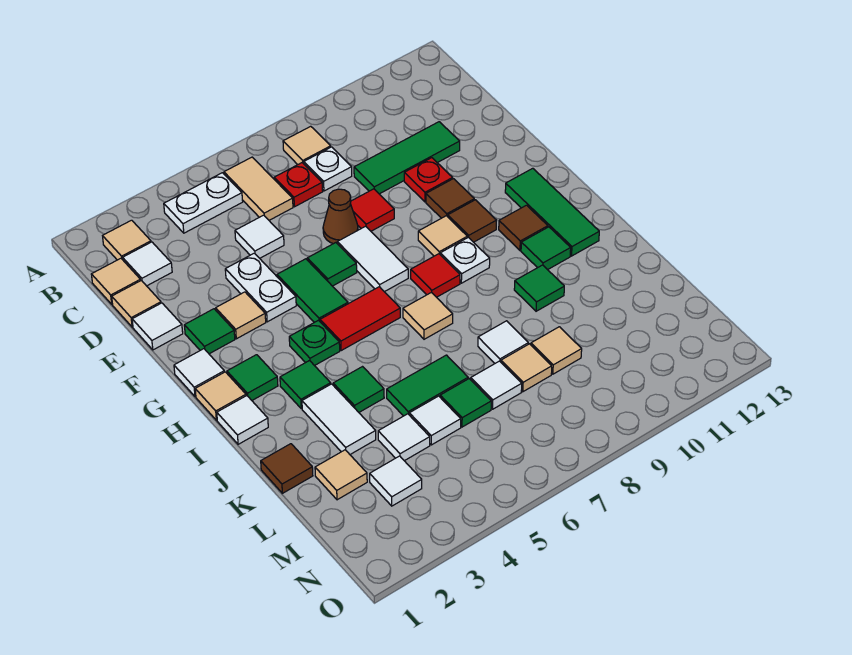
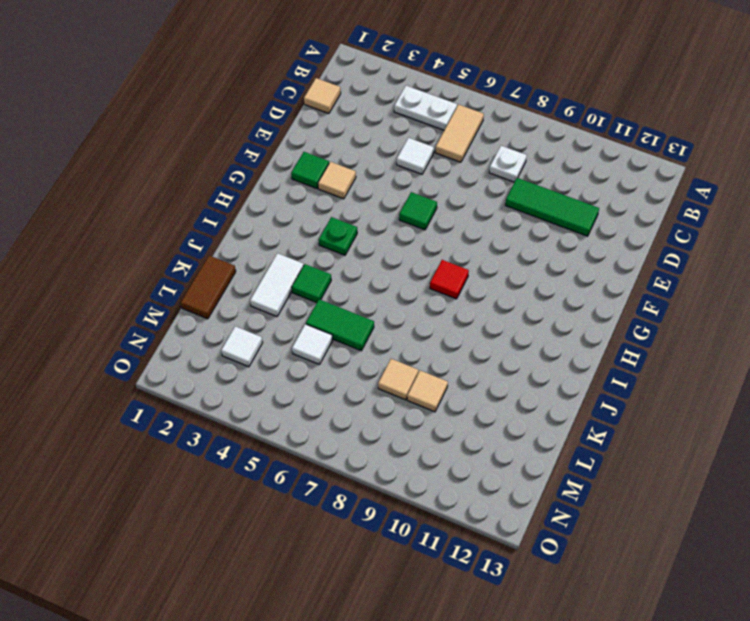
brown tile K1:L1 level 1 -> brown tile K1 level 1
none -> tan tile B2 level 1
none -> tan tile B8 level 1
none -> white tile C2 level 1
none -> red plate C7 level 1

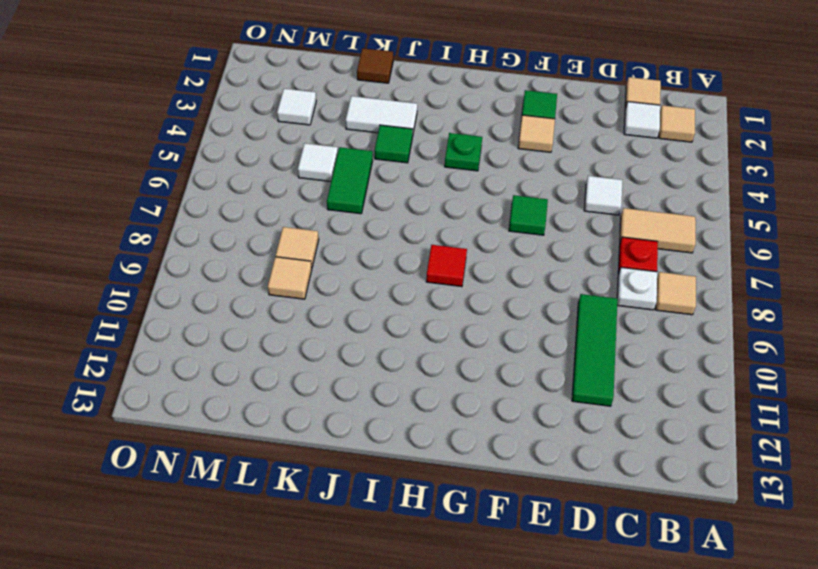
none -> white plate B4:B5 level 1
none -> tan tile D1 level 1
none -> white tile E1 level 1
none -> white plate E4:F4 level 1

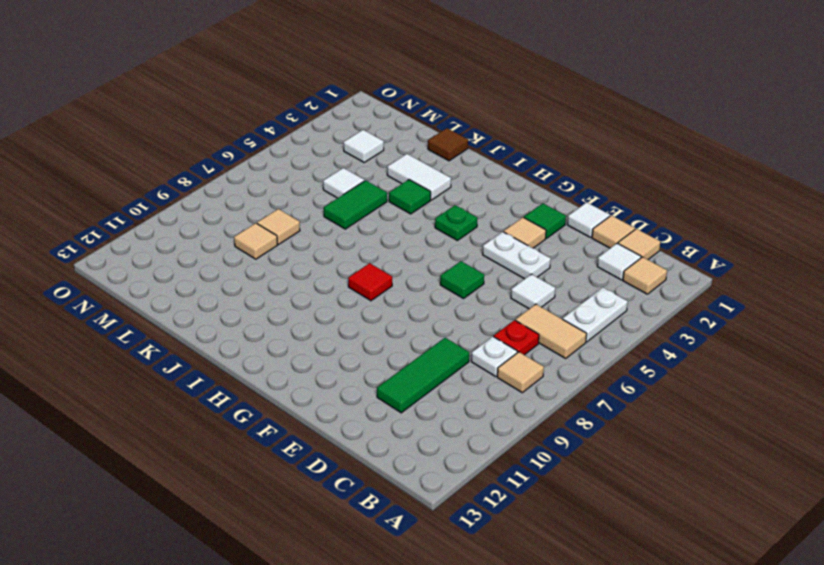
none -> brown cone E7 level 1
none -> red tile E8 level 1
none -> red plate E10 level 1
none -> green tile F5:G5 level 1

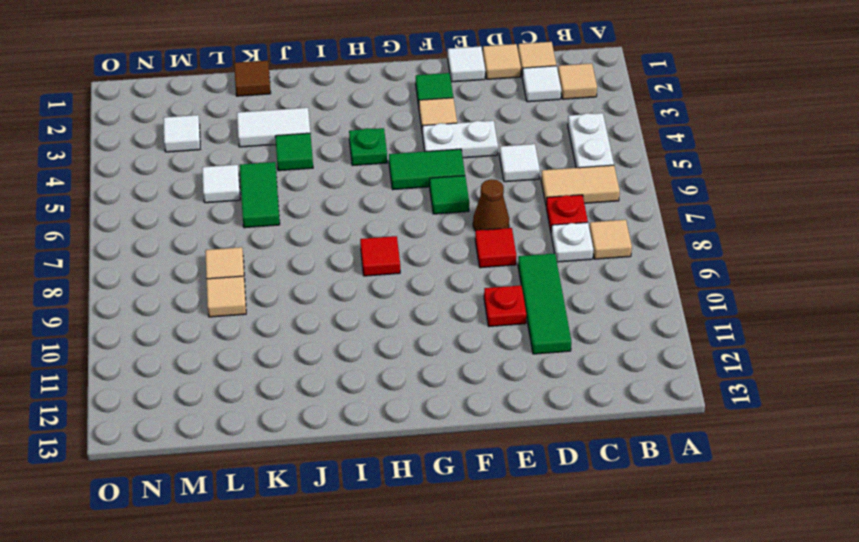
none -> white tile F7:G7 level 1
none -> brown tile F10 level 1
none -> white tile G1 level 1
none -> tan tile G9 level 1

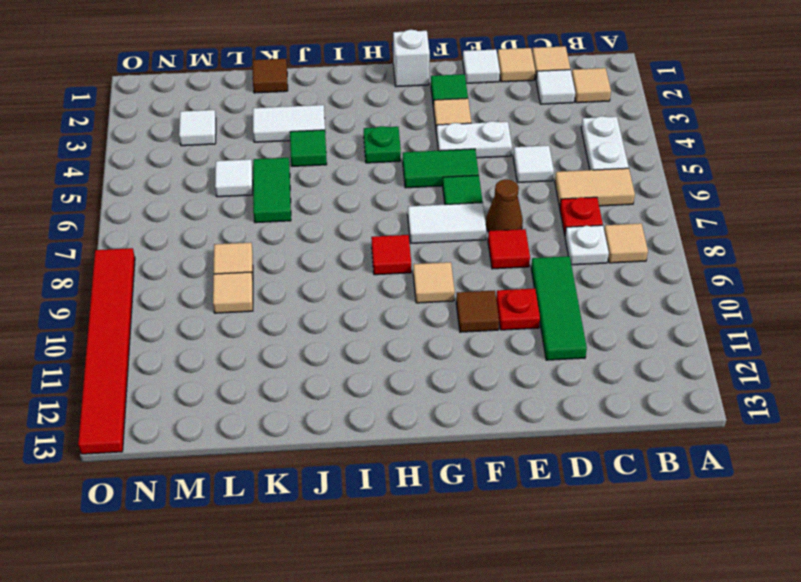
white brick G1 level 1 -> white tile G1 level 1
red tile O8:O13 level 1 -> none
none -> brown tile G10 level 1
none -> green tile G12:I12 level 1
none -> tan tile H1 level 1
none -> green tile H2 level 1

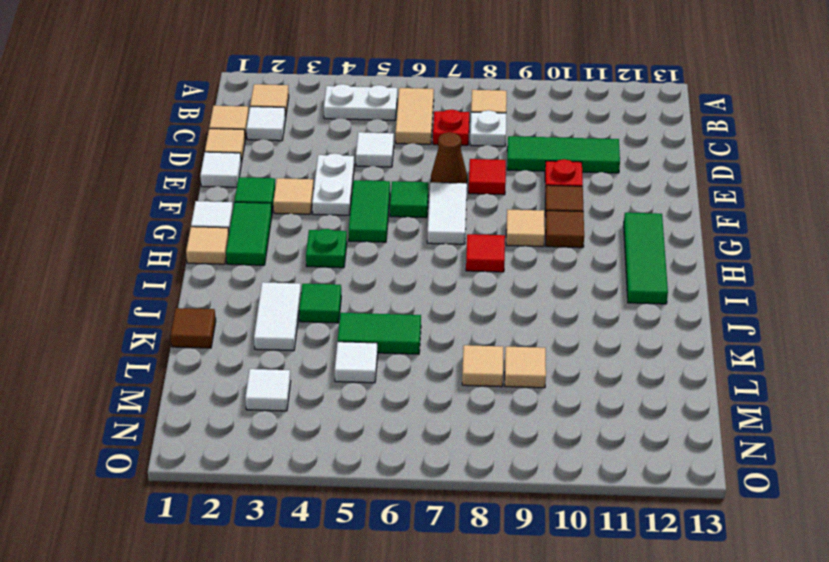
green tile G2:H2 level 1 -> green tile H2 level 1
none -> red tile H5:H6 level 1
none -> white plate H9 level 1
none -> brown tile H11 level 1
none -> white tile I1 level 1

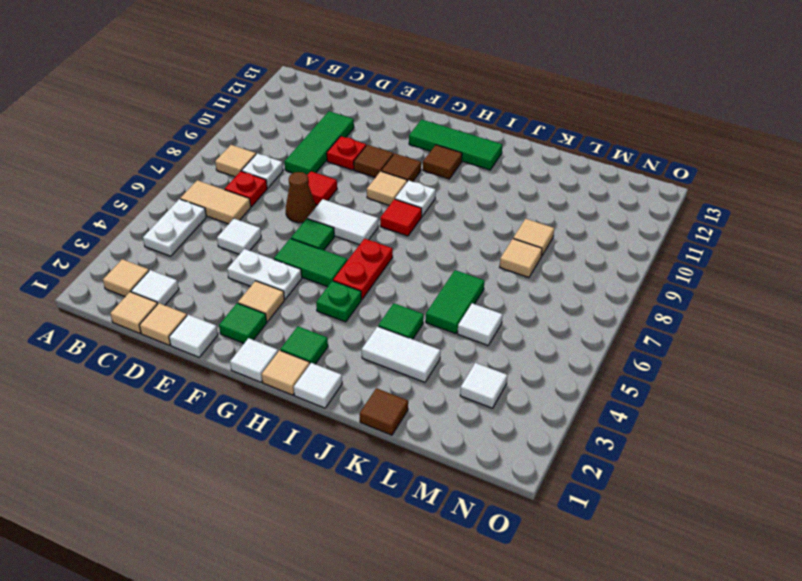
red plate H5:H6 level 1 -> red tile H5:H6 level 1
none -> green tile I3 level 1
none -> tan tile I7 level 1
none -> green tile I11 level 1
none -> green tile J10 level 1

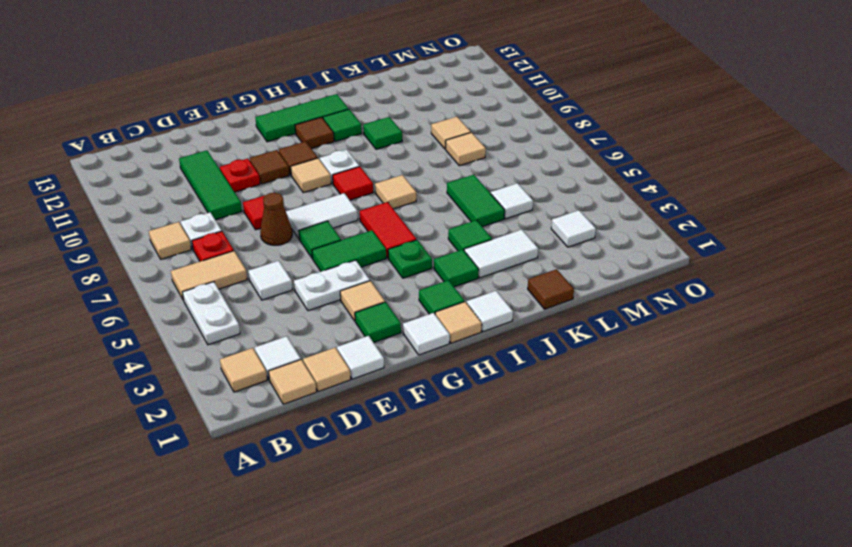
none -> white tile K8 level 1
none -> tan tile L2 level 1
none -> white tile L4 level 1
none -> green tile L6 level 1

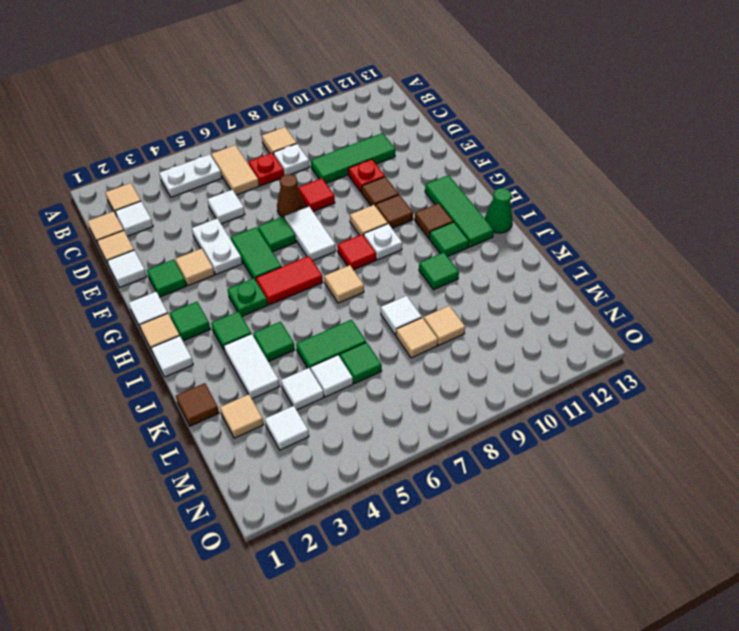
green cone I13 level 1 -> none
none -> white tile L7 level 1

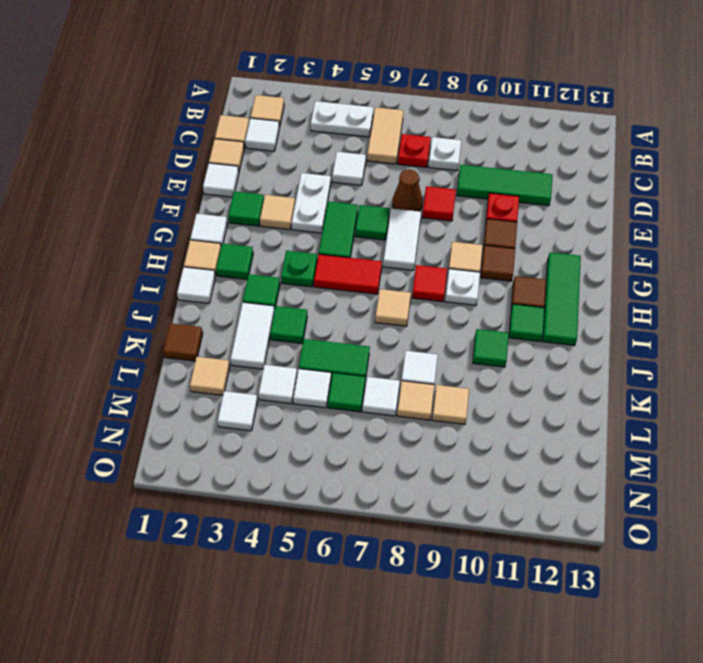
none -> tan tile B8 level 1

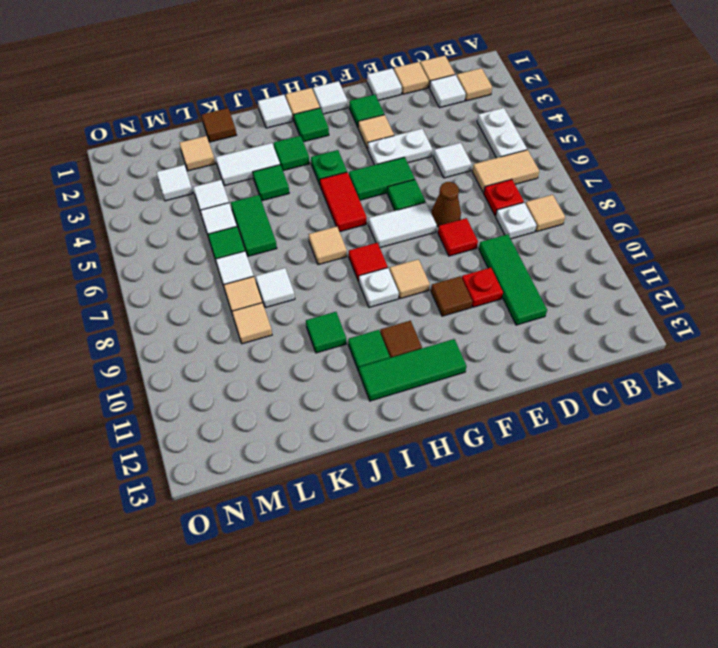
none -> brown tile G10 level 1

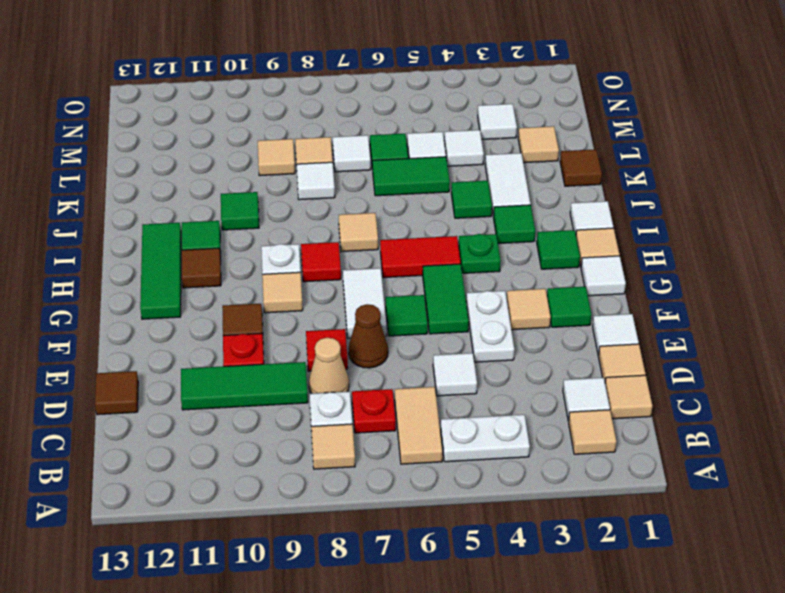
tan cone D8 level 1 -> none
brown tile D13 level 1 -> brown tile G10 level 1

